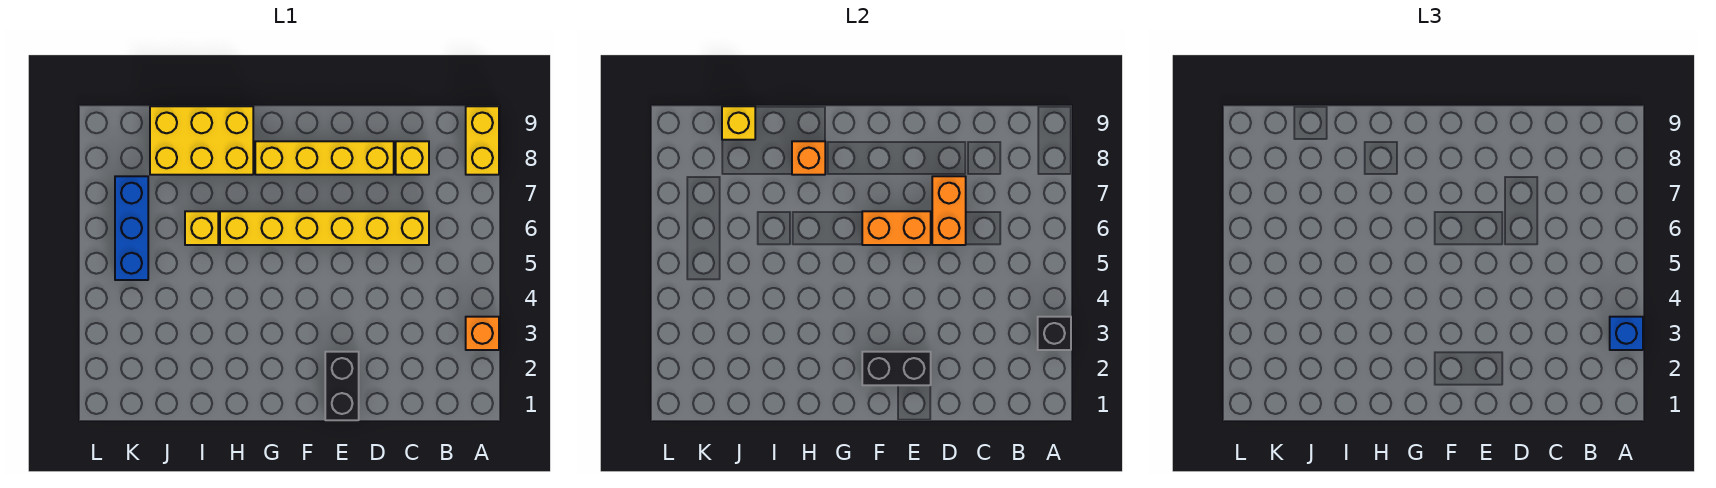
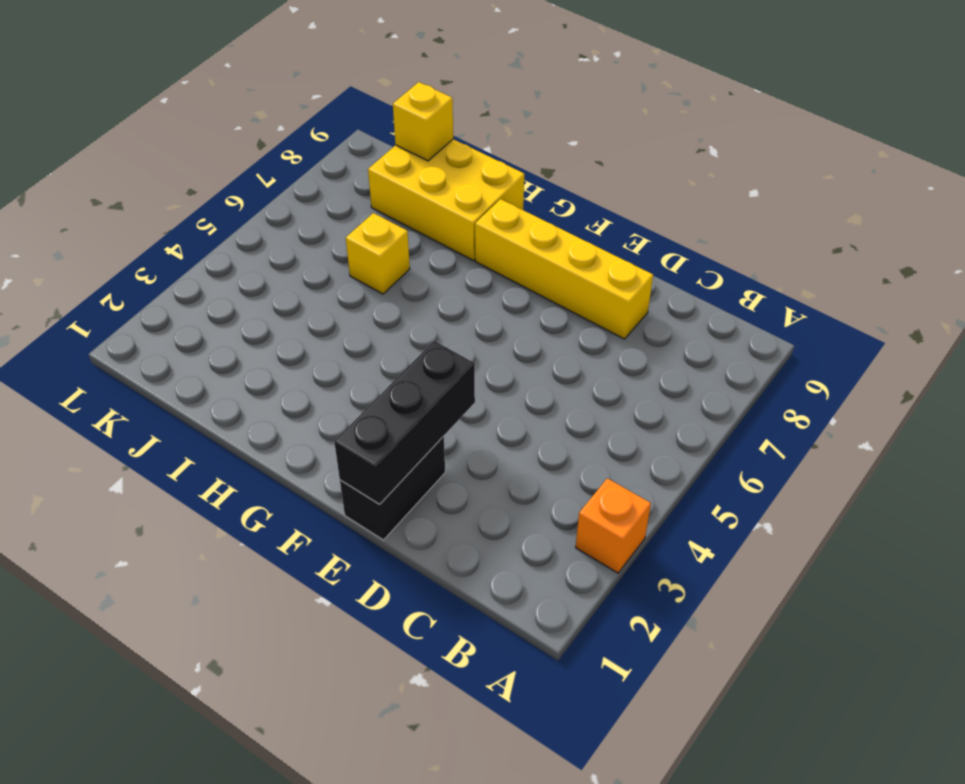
black brick E1:E3 level 2 -> black brick E2:F2 level 2
none -> yellow brick A8:A9 level 1
none -> yellow brick C6:H6 level 1
none -> yellow brick C8 level 1

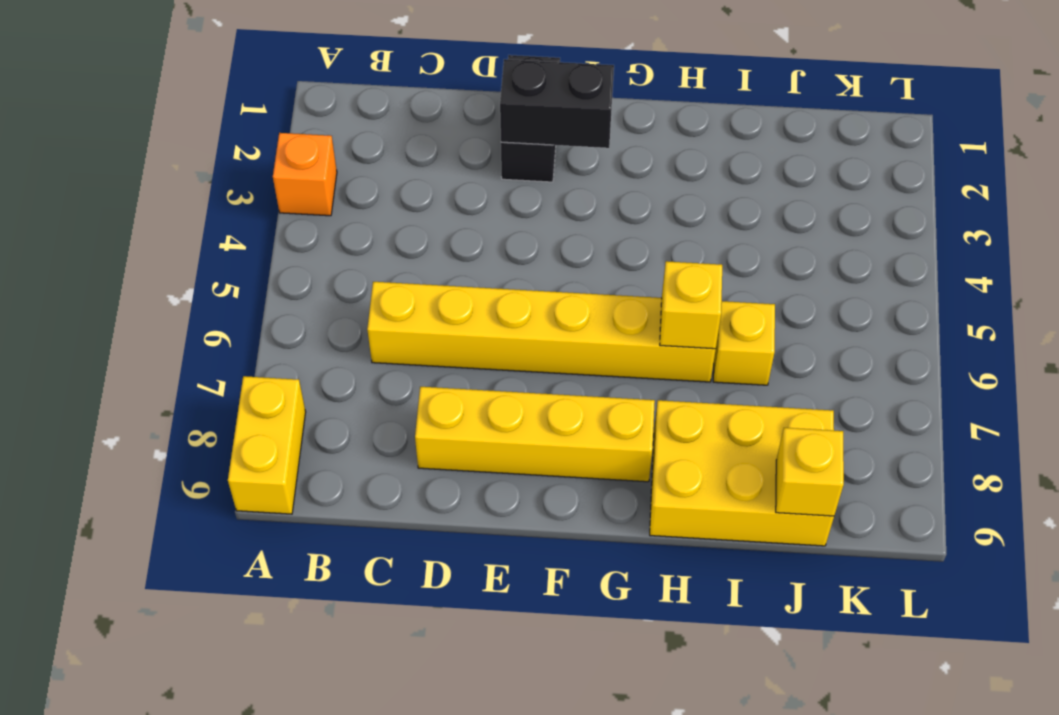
yellow brick H6 level 2 -> yellow brick C8 level 1
none -> blue brick K5:K7 level 1
none -> black brick A3 level 2
none -> orange brick D6:D7 level 2

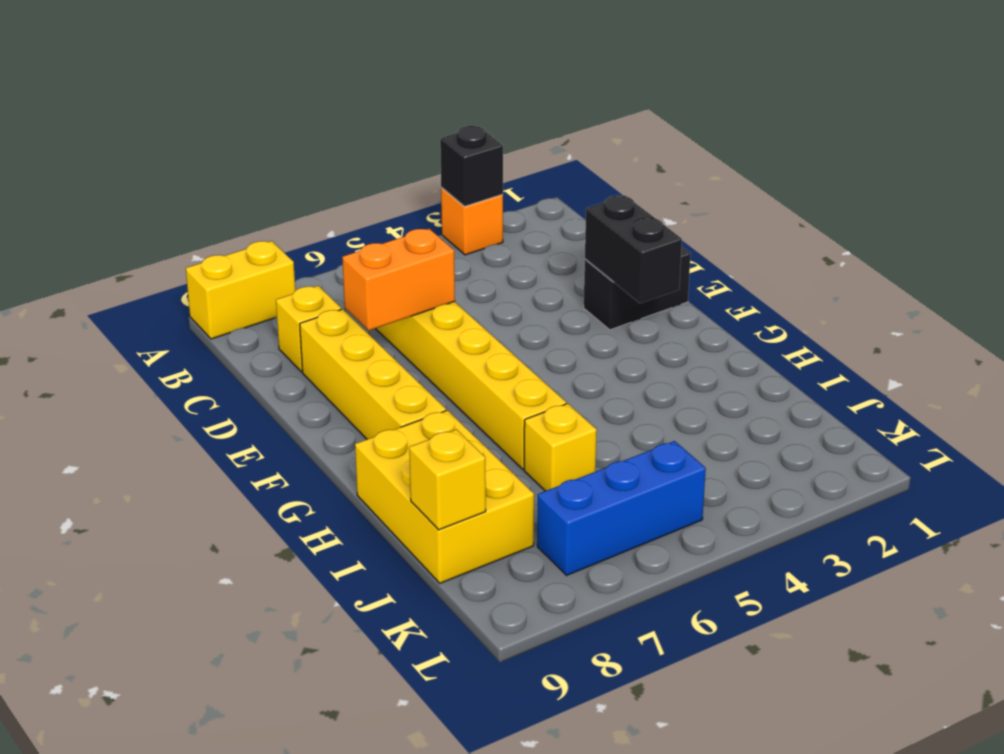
none -> orange brick E6:F6 level 2
none -> orange brick H8 level 2
none -> blue brick A3 level 3

